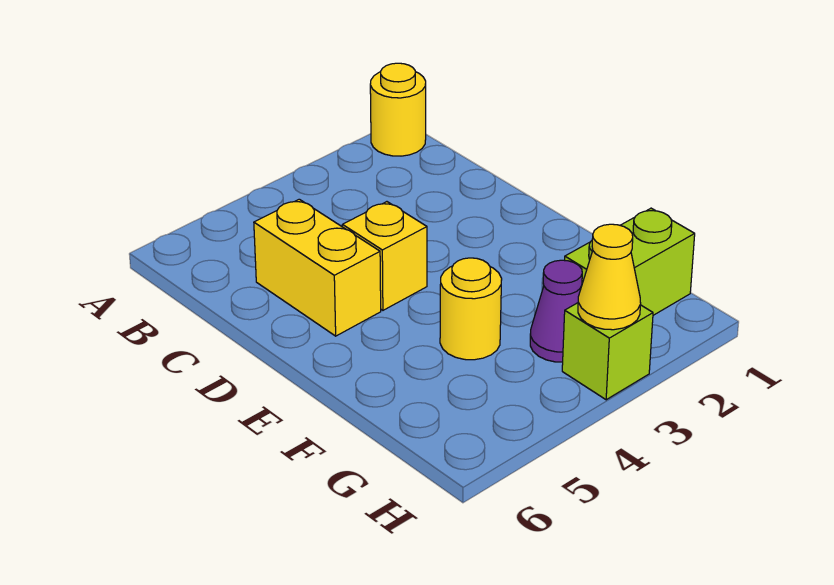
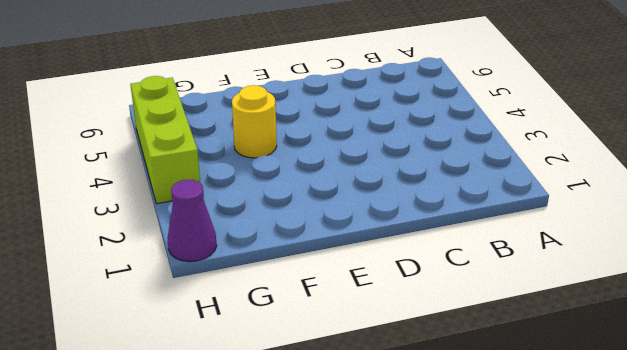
purple cone H1 level 1 -> purple cone G3 level 1
lime brick H3:H5 level 1 -> lime brick H3 level 1
none -> yellow round brick A1 level 1
none -> yellow brick C5:D5 level 1

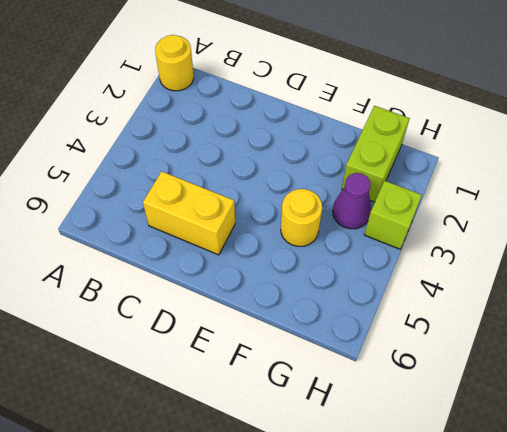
none -> yellow brick D4 level 1
none -> yellow cone H3 level 2

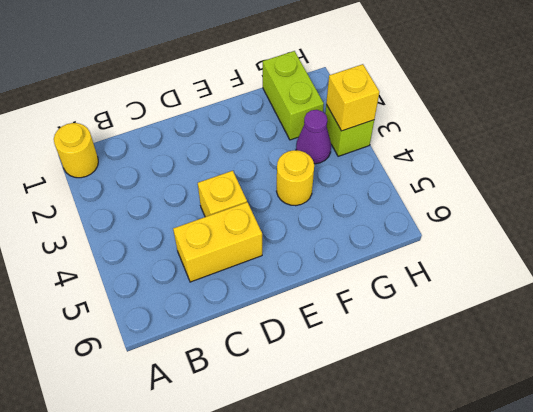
yellow brick H3 level 2 -> yellow cone H3 level 2

